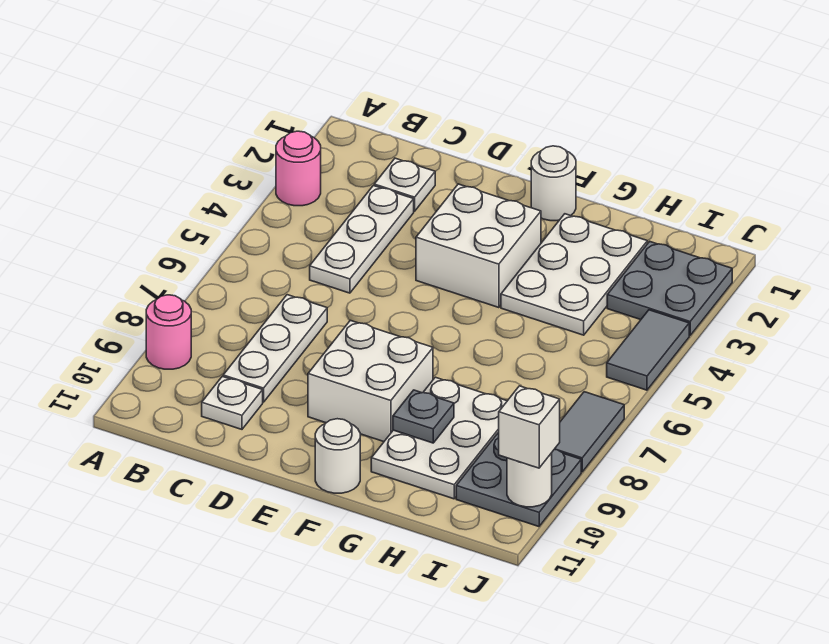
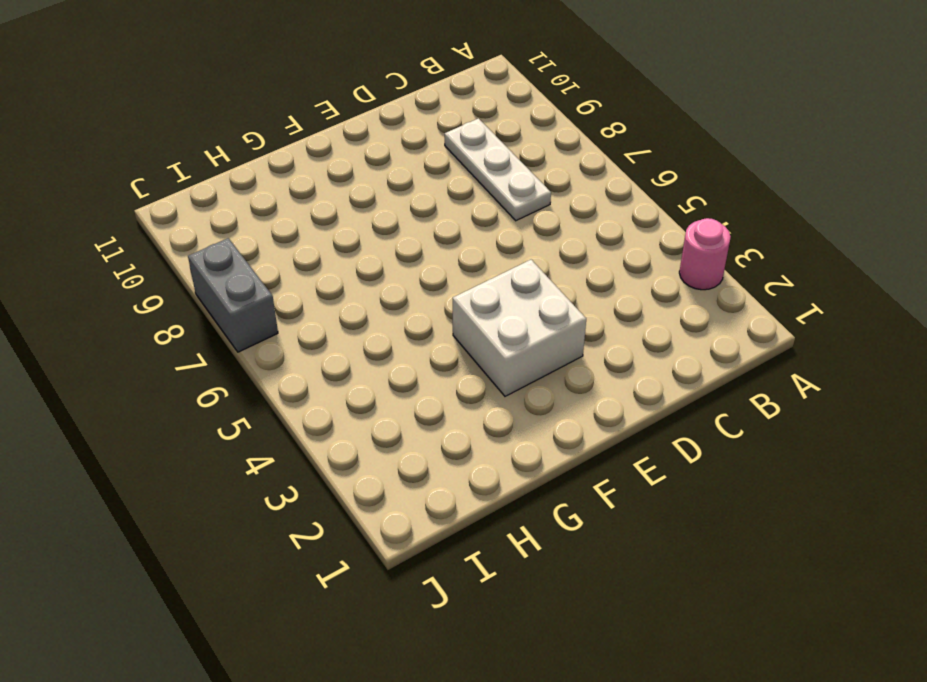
grey brick J7:J8 level 1 -> grey tile J7:J8 level 1
none -> pink round brick A9 level 1
none -> white plate C2 level 1
none -> white plate C3:C5 level 1

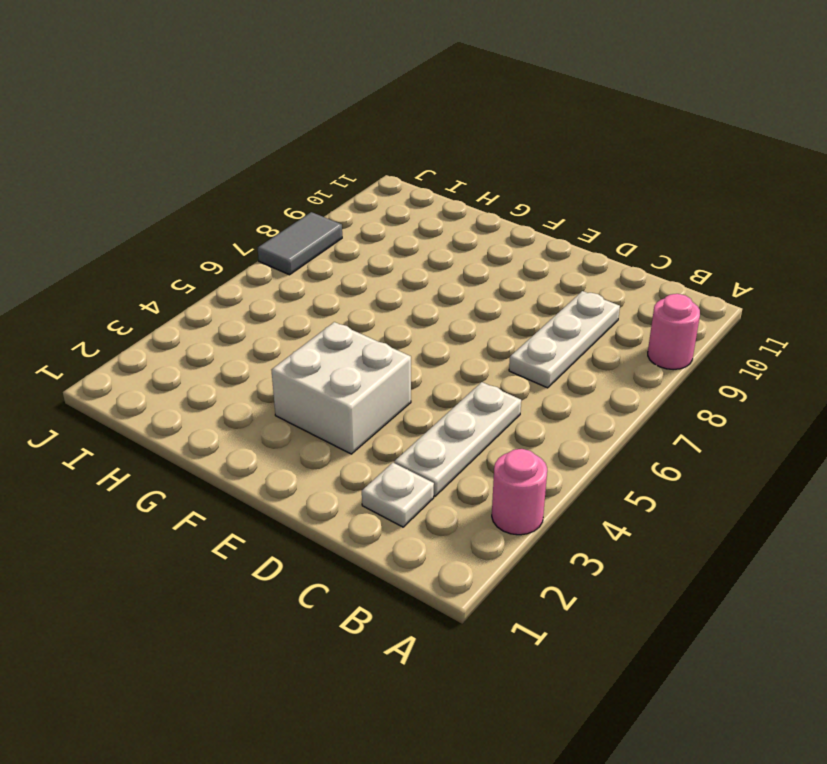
none -> white plate C10 level 1
none -> white brick E8:F9 level 1
none -> white round brick F1 level 1

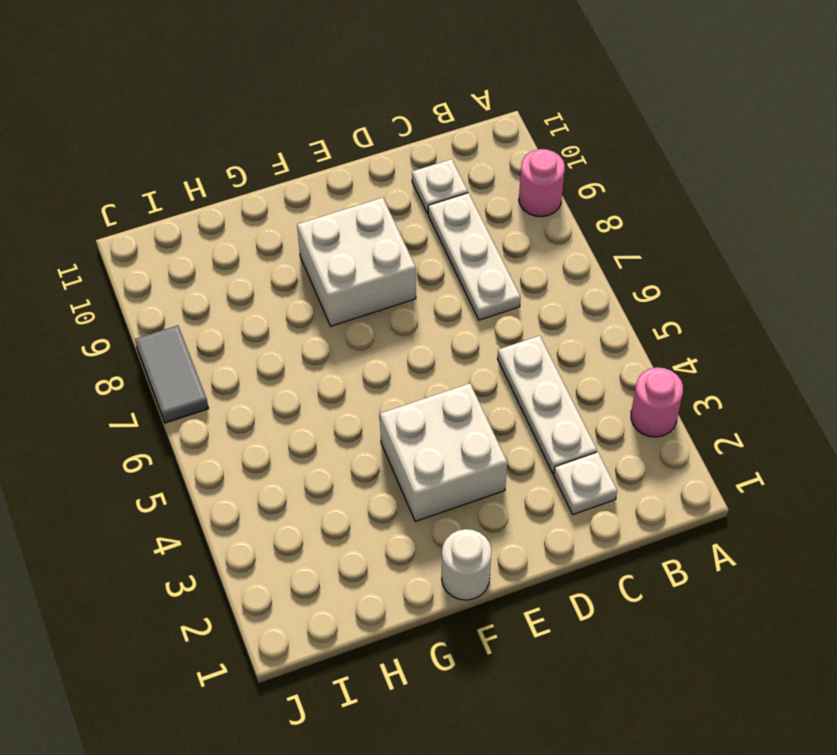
none -> white round brick F11 level 1
none -> white plate G2:H4 level 1
none -> white plate G8:H10 level 1

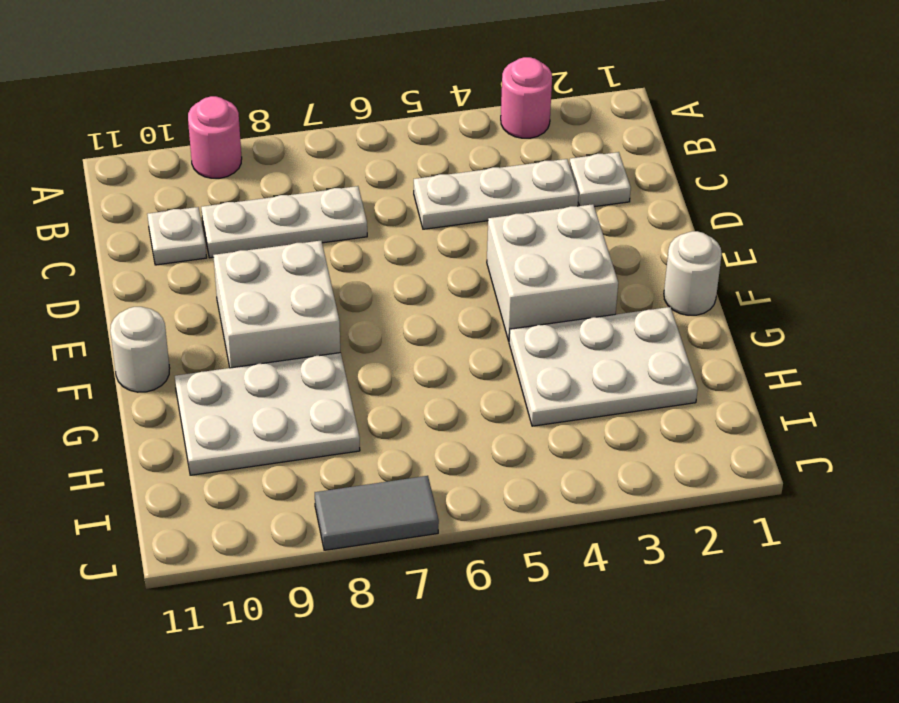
none -> grey plate I2:J3 level 1
none -> grey plate I9:J10 level 1
none -> grey tile J4:J5 level 1

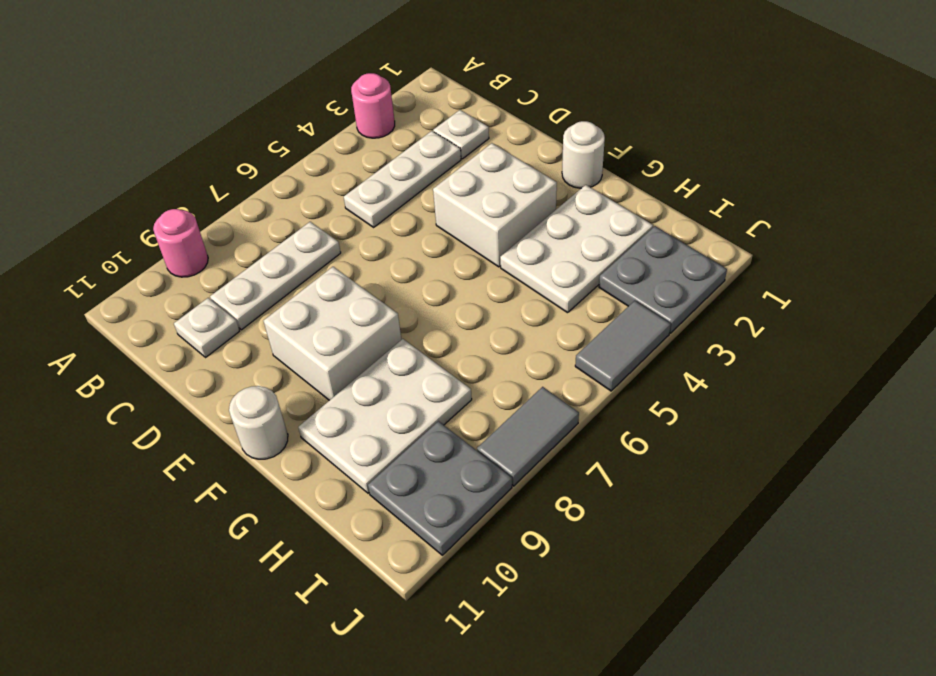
none -> grey plate G9 level 2
none -> white round brick J10 level 2
none -> white brick J10 level 3

